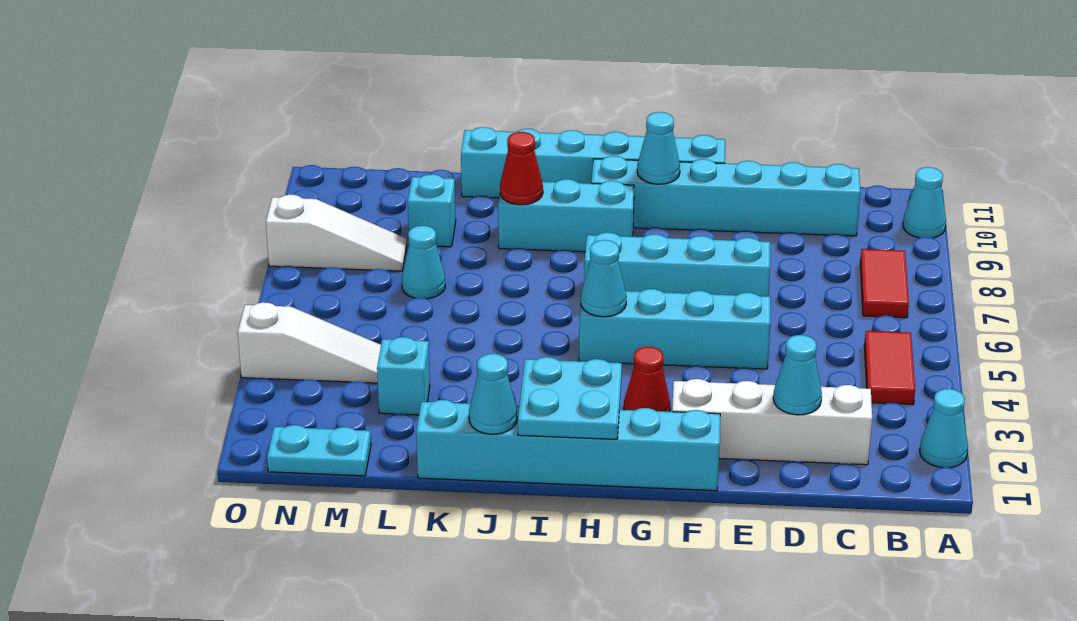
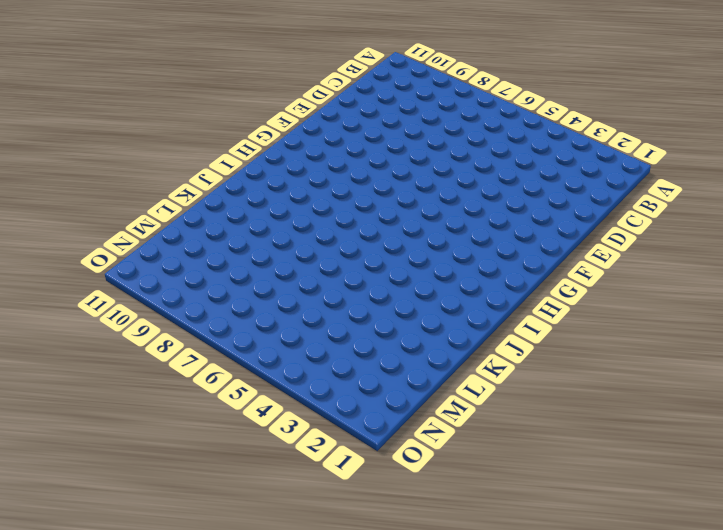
none -> cyan cone A2 level 1
none -> cyan cone A10 level 1
none -> red tile B4:B5 level 1

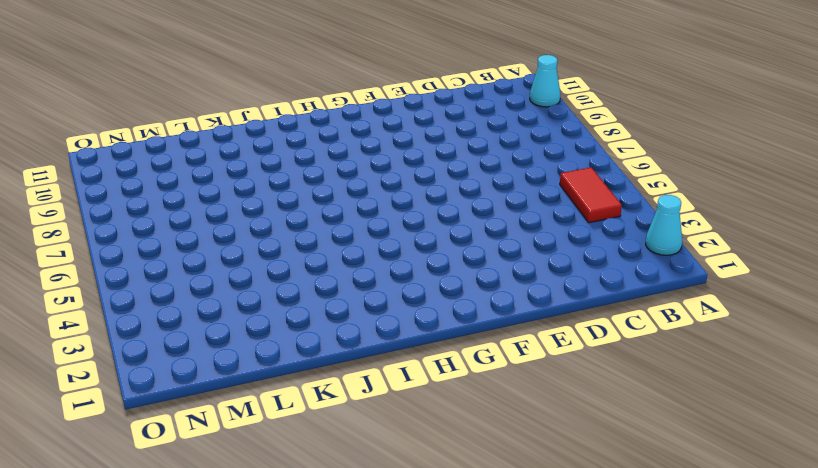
none -> red tile B7:B8 level 1
none -> white brick C2:F2 level 1
none -> cyan brick C10:H10 level 1

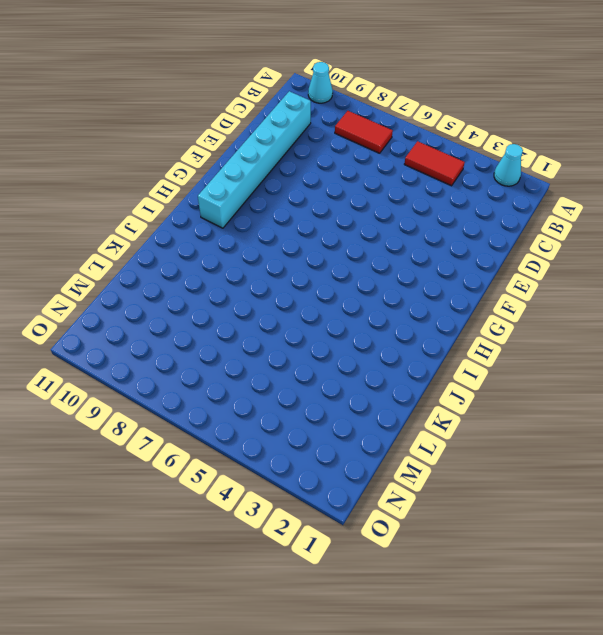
none -> white brick C2:F2 level 1
none -> cyan brick E5:H5 level 1
none -> cyan brick E7:H7 level 1

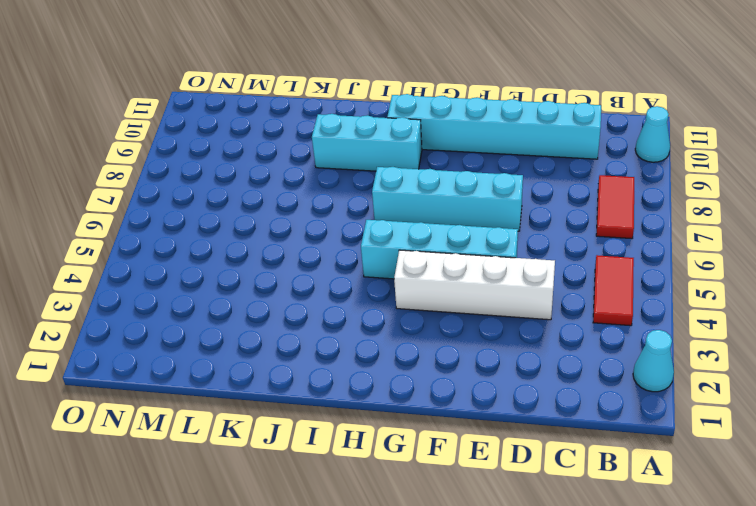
white brick D4:G4 level 1 -> white brick C2:F2 level 1
none -> cyan brick F1:K1 level 1
none -> cyan brick F11:K11 level 1
none -> red cone G3 level 1

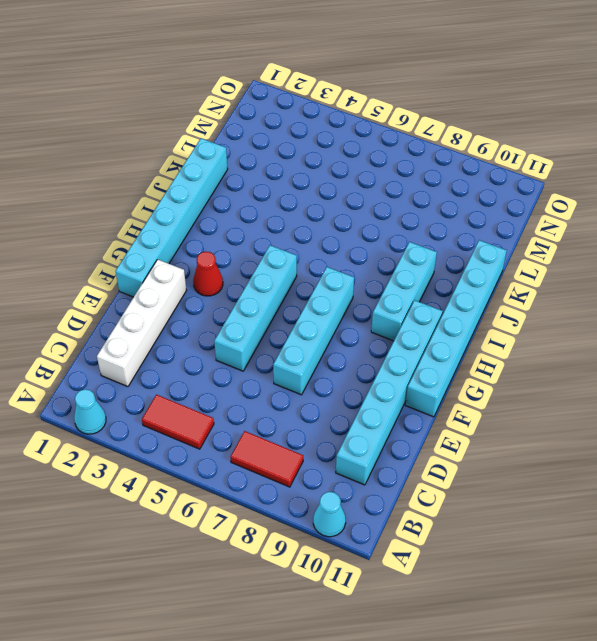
none -> cyan brick L3 level 1
none -> cyan cone L7 level 1
none -> cyan brick L9 level 1

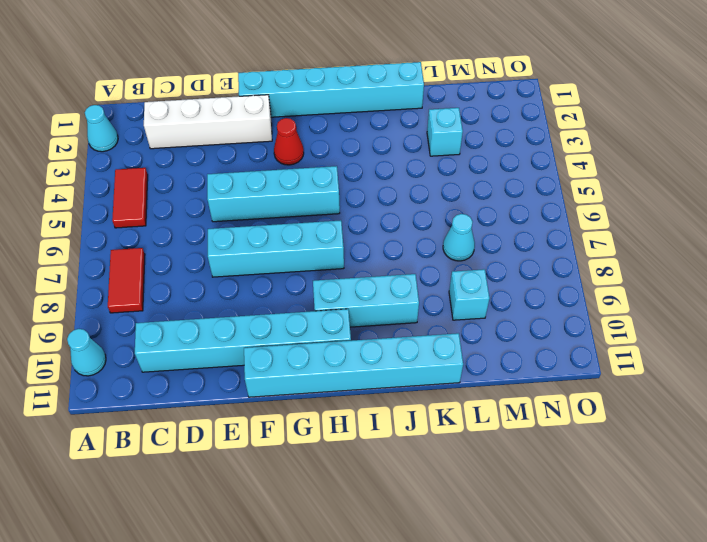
none -> cyan plate M1:N1 level 1
none -> white slope M4:O4 level 1 top O
none -> white slope M8:O8 level 1 top O

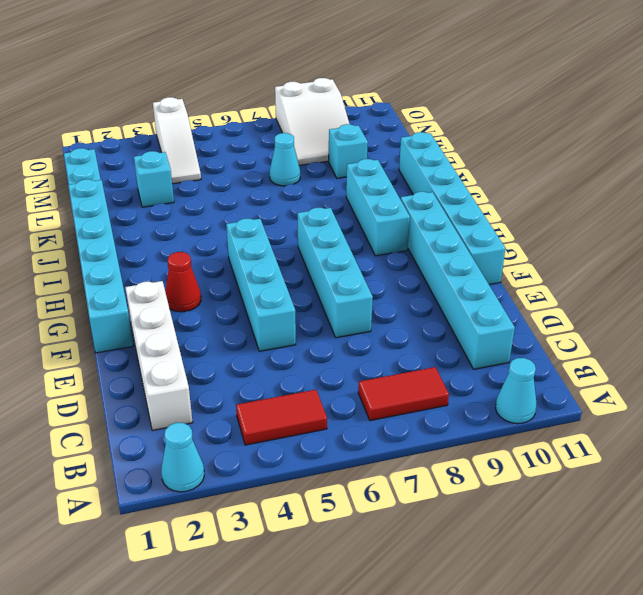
white slope M8:O9 level 1 top O -> white slope M8:O8 level 1 top O
none -> cyan cone D2 level 2
none -> cyan cone G10 level 2
none -> cyan plate H1:I2 level 2

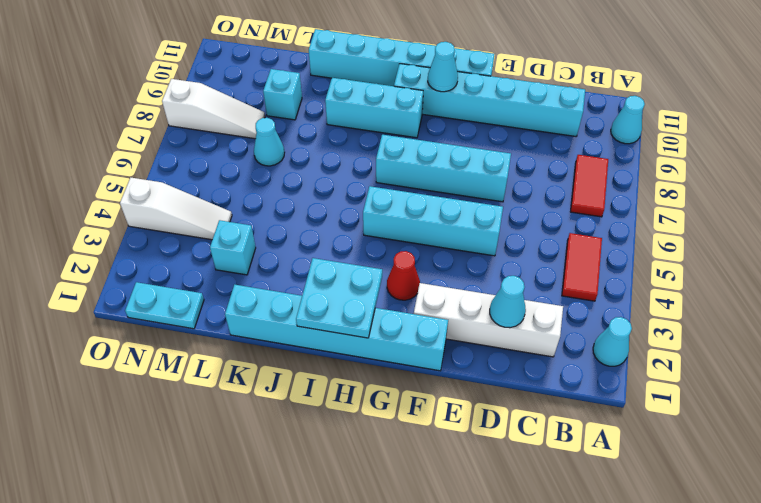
none -> cyan cone H5 level 2
none -> cyan cone J1 level 2
none -> red cone J9 level 2

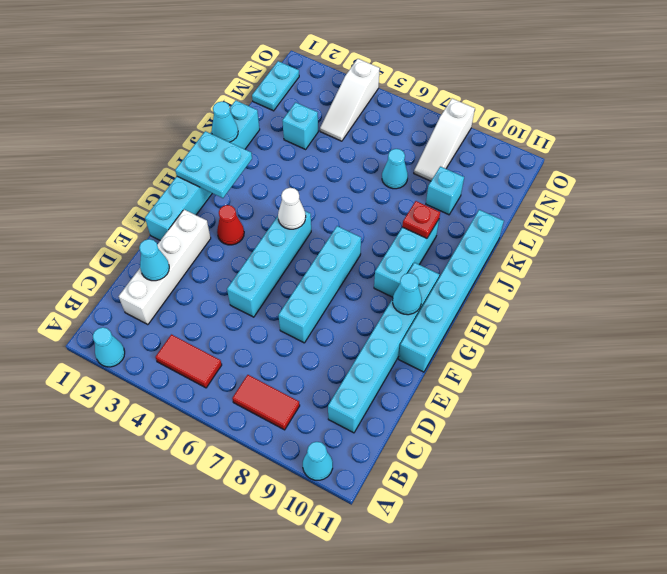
white cone H5 level 2 -> cyan cone H5 level 2
red plate J9 level 2 -> red cone J9 level 2

